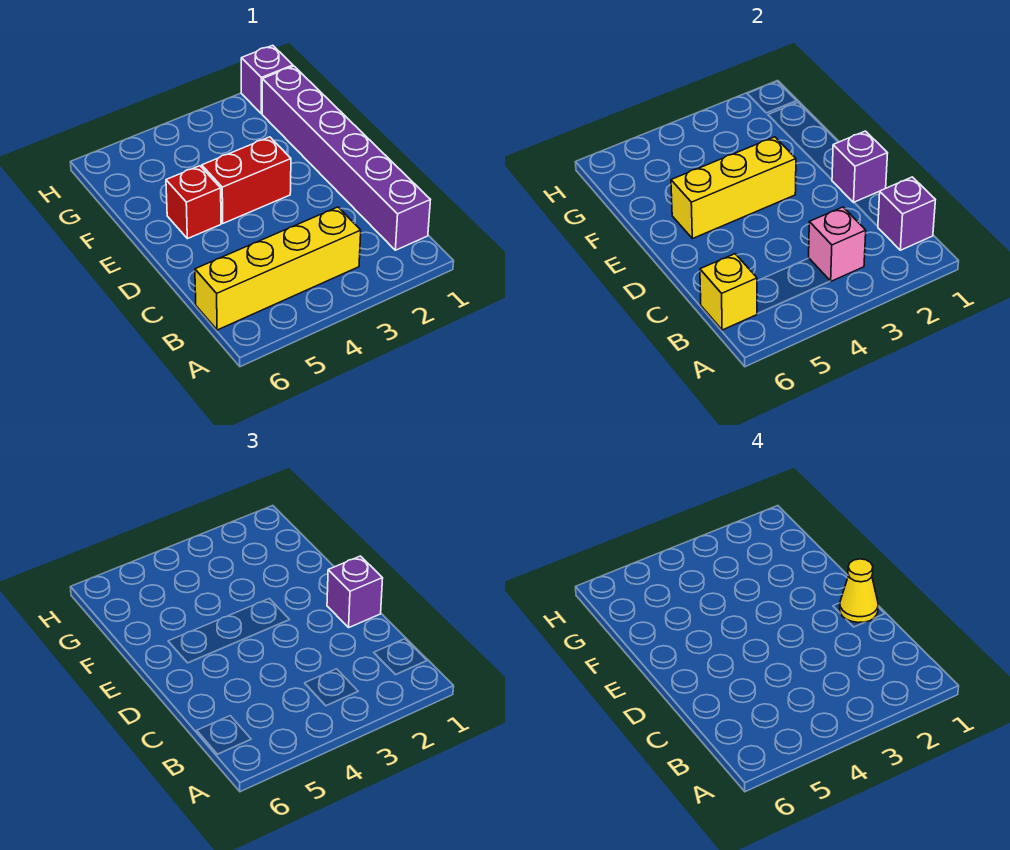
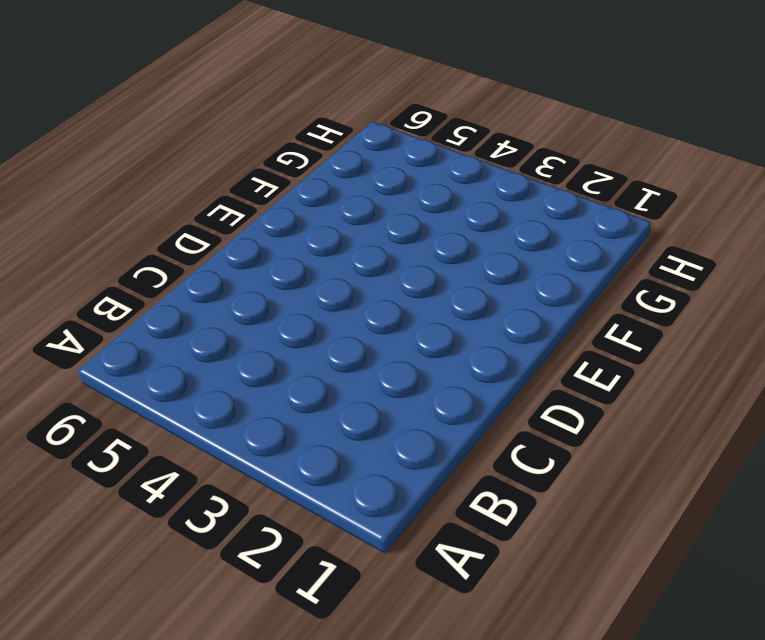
none -> purple brick B1:G1 level 1
none -> yellow brick B3:B6 level 1
none -> red brick E3:E4 level 1

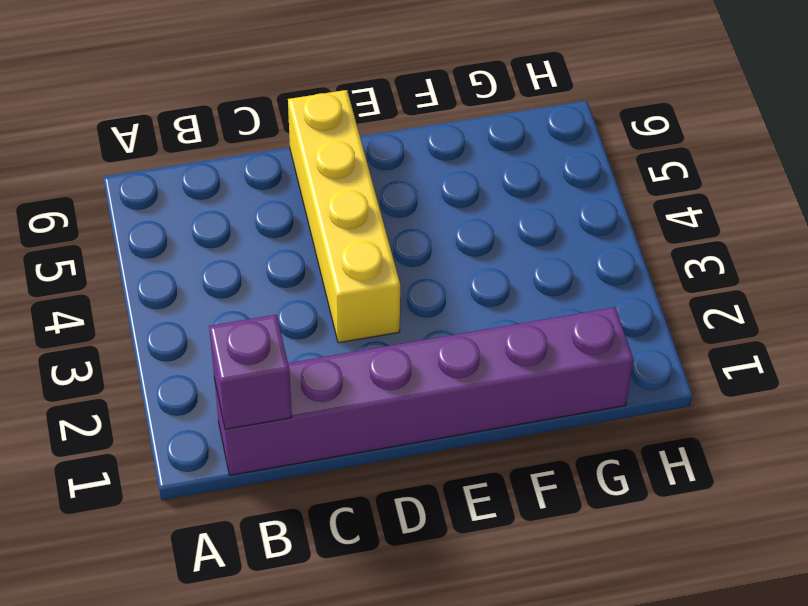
yellow brick D3:D6 level 1 -> yellow brick B3:B6 level 1
none -> red brick E3:E4 level 1
none -> red brick E5 level 1
none -> purple brick H1 level 1

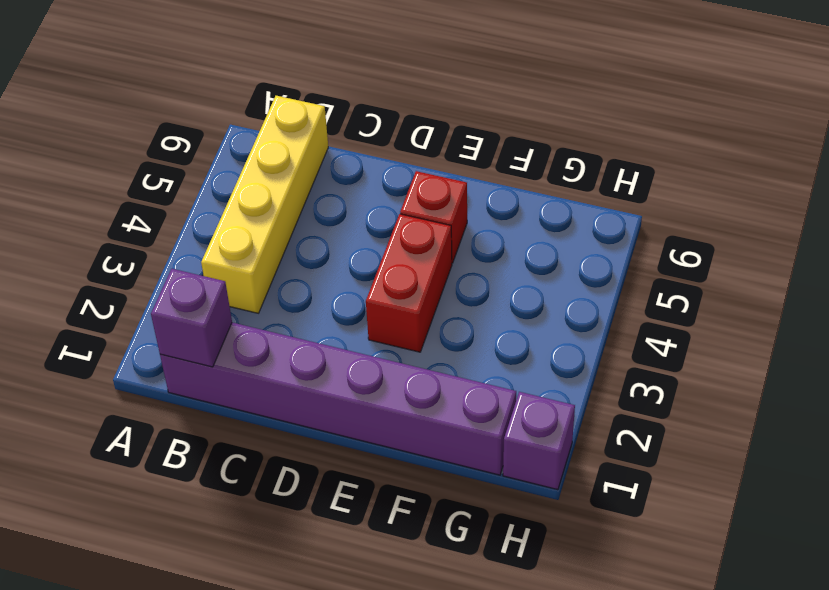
none -> pink brick B3 level 2
none -> yellow brick B6 level 2
none -> purple brick D1 level 2

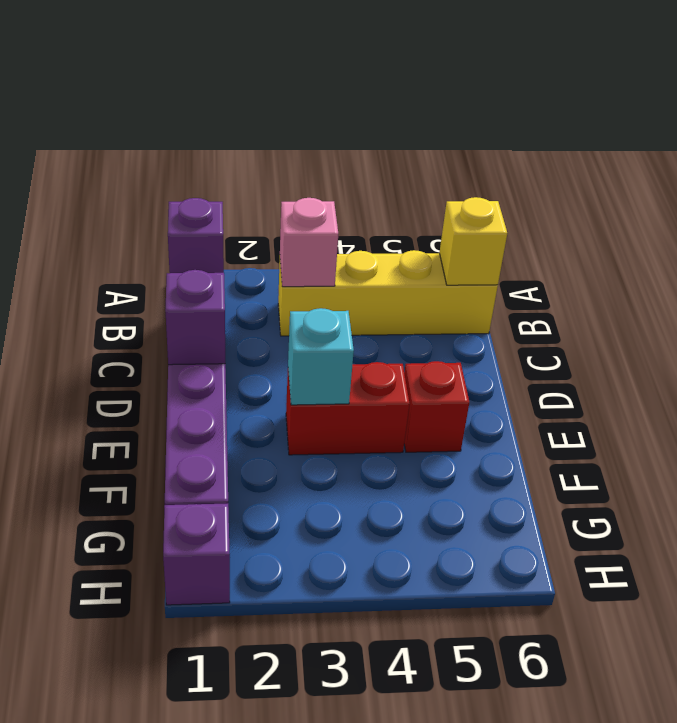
cyan brick E3 level 2 -> yellow brick E3:E5 level 2
none -> purple brick D1 level 3
none -> yellow cone D1 level 4

